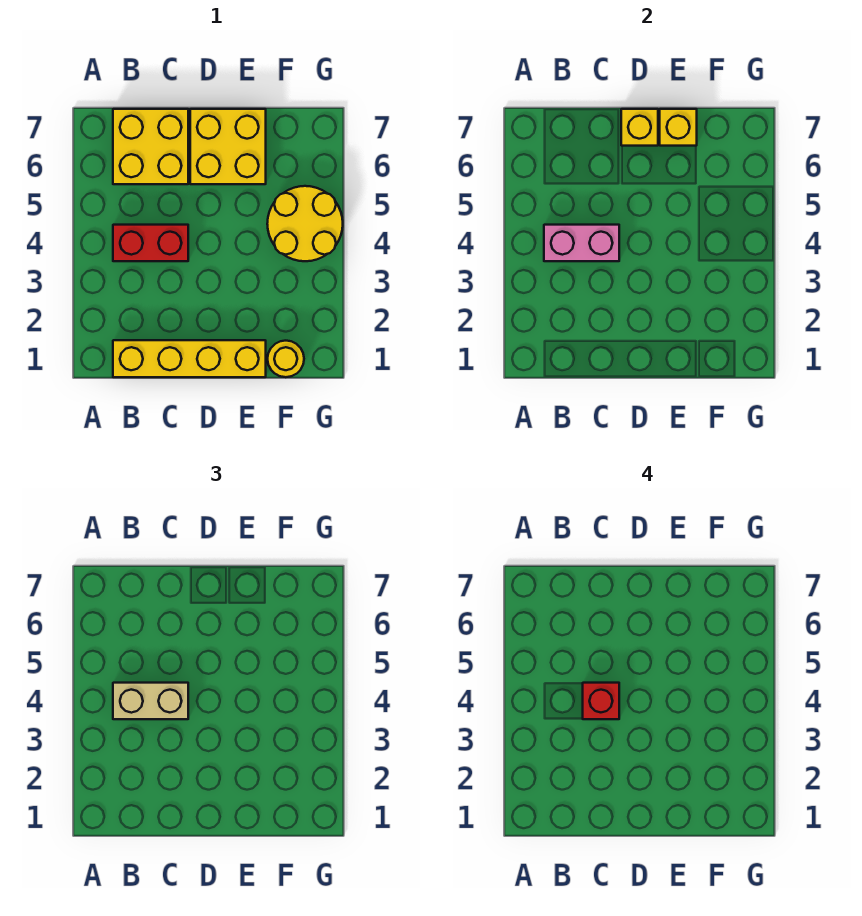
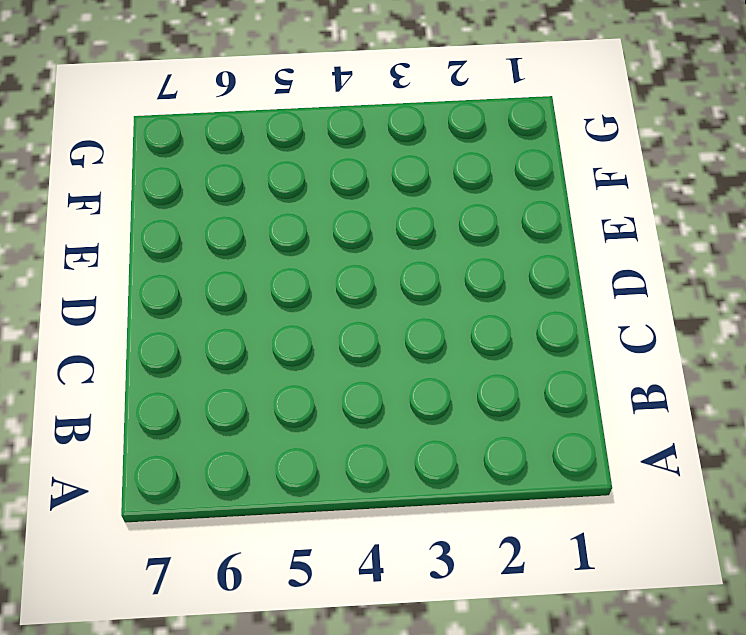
none -> yellow brick B1:E1 level 1
none -> red brick B4:C4 level 1

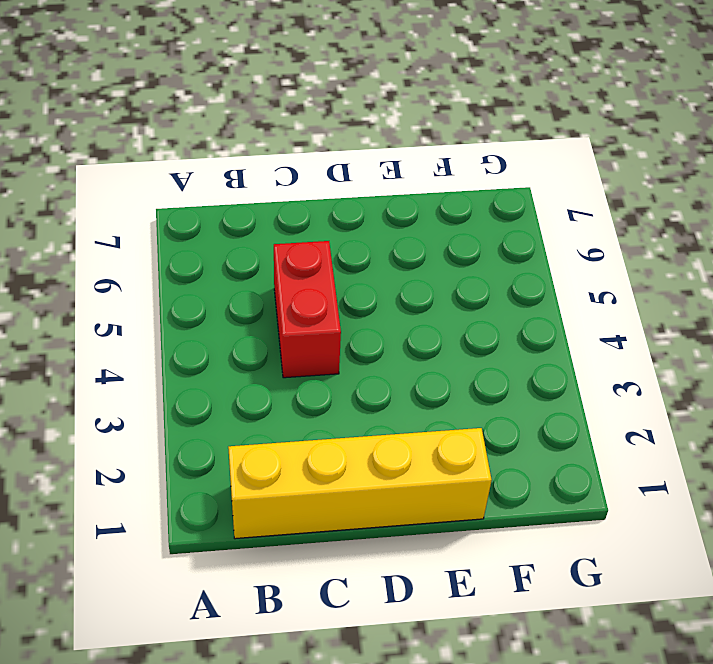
red brick C4:C5 level 1 -> red brick B4:C4 level 1
none -> yellow brick B6:C7 level 1
none -> yellow brick D6:E7 level 1

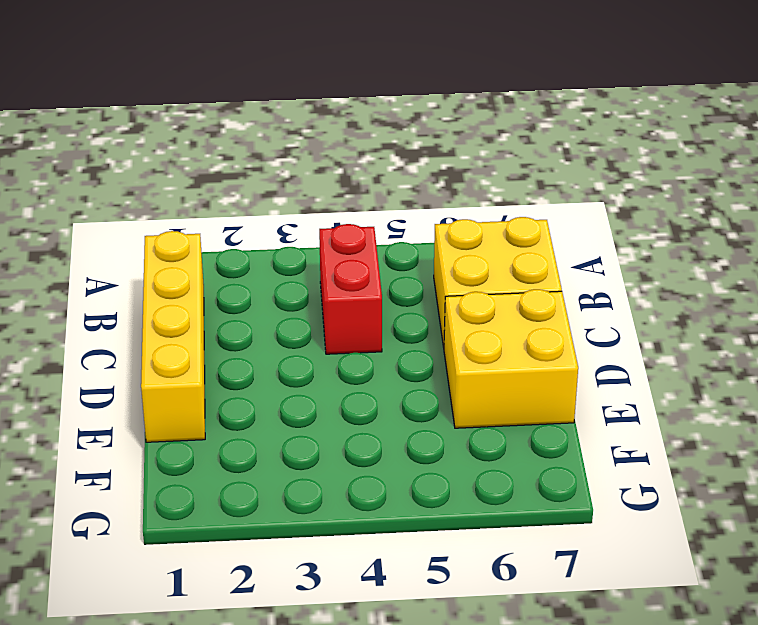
none -> yellow round brick F1 level 1
none -> yellow round brick F4:G5 level 1

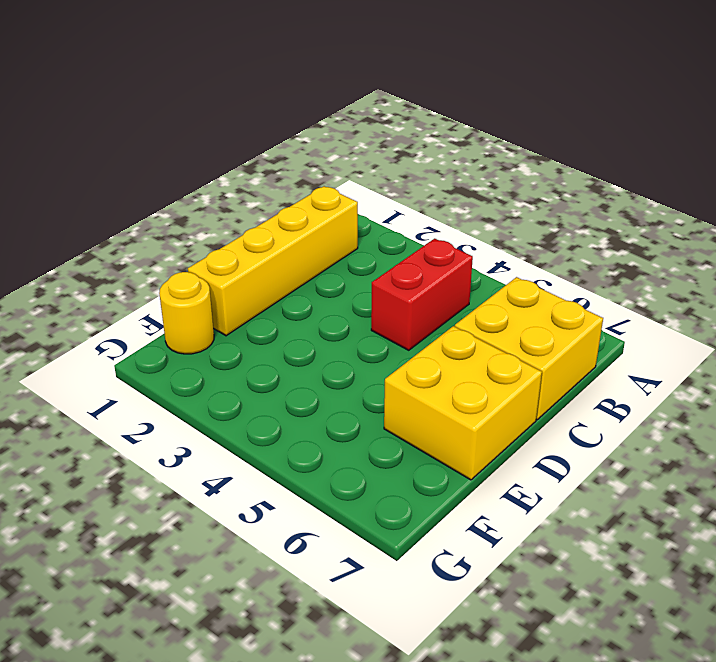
none -> yellow round brick F4:G5 level 1
none -> pink brick B4:C4 level 2

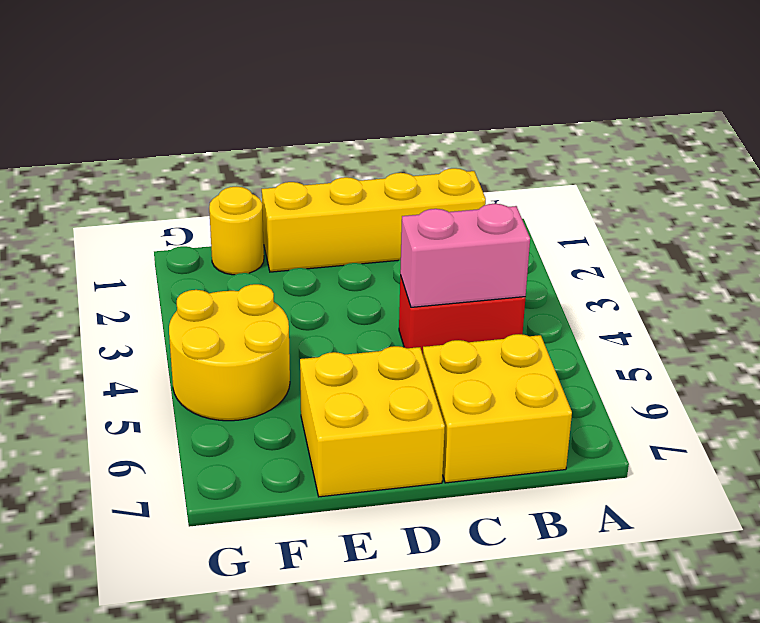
none -> yellow brick D7 level 2
none -> yellow brick E7 level 2

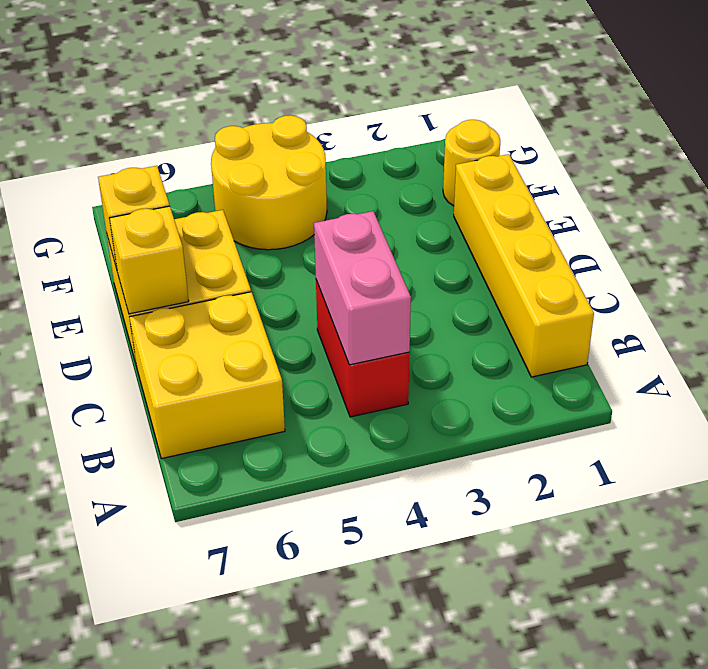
none -> tan brick B4:C4 level 3
none -> red brick C4 level 4

